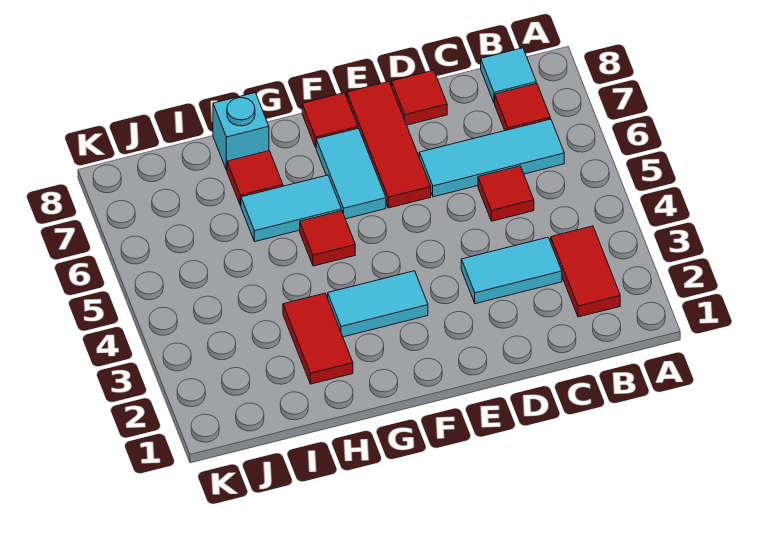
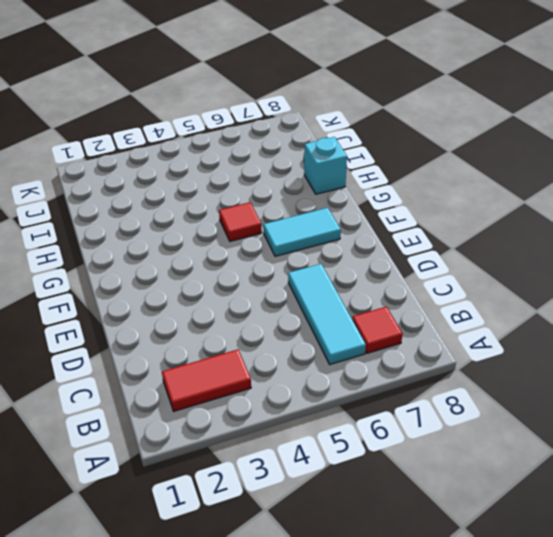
none -> cyan tile B8 level 1
none -> cyan tile C3:D3 level 1
none -> red tile C5 level 1

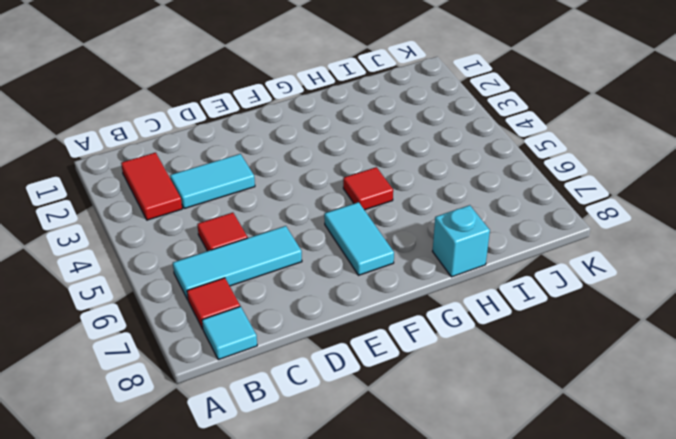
none -> red tile D8 level 1
none -> red tile E6:E8 level 1
none -> cyan tile F3:G3 level 1

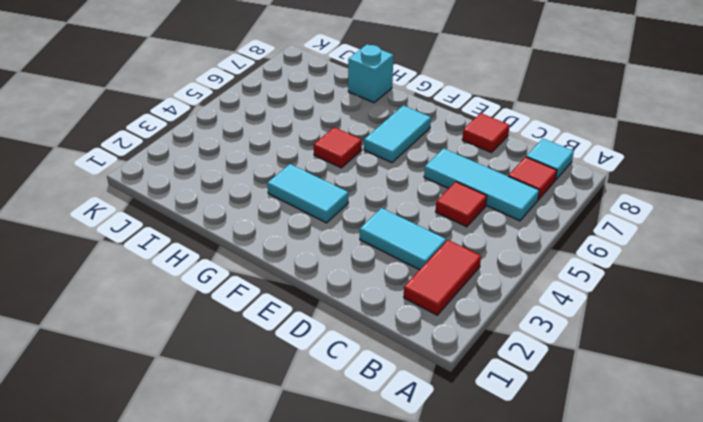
none -> red tile E6:E8 level 1
none -> red tile F8 level 1
none -> cyan tile G6:H6 level 1

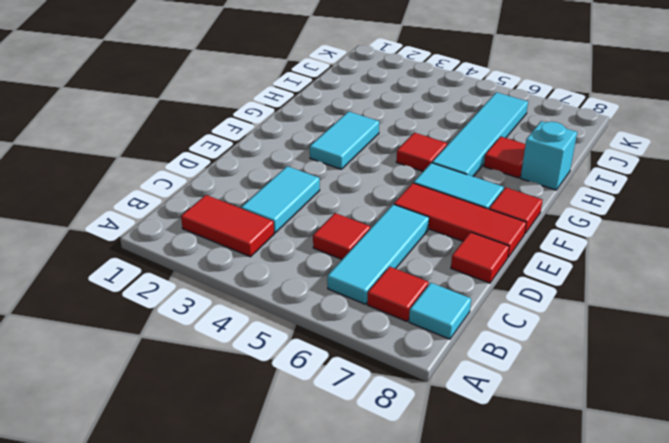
cyan tile G6:J6 level 1 -> cyan tile G6:H6 level 1
none -> red tile H2:H3 level 1

